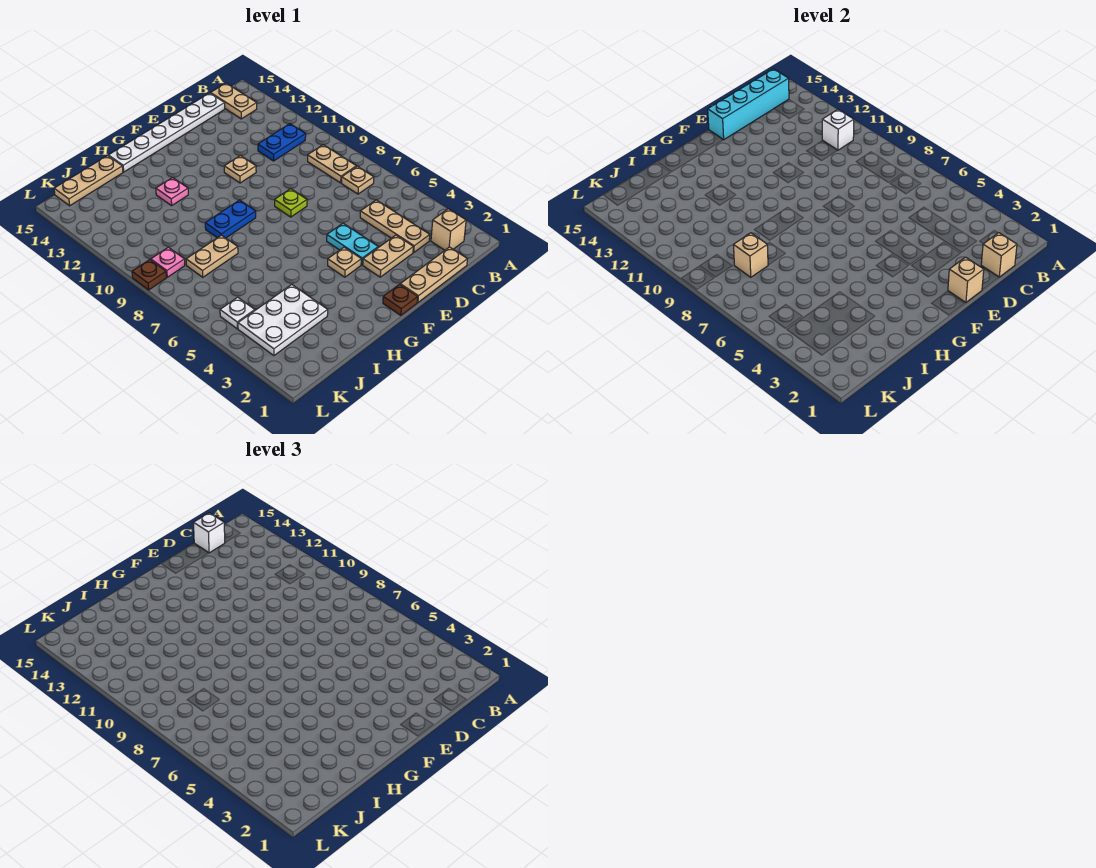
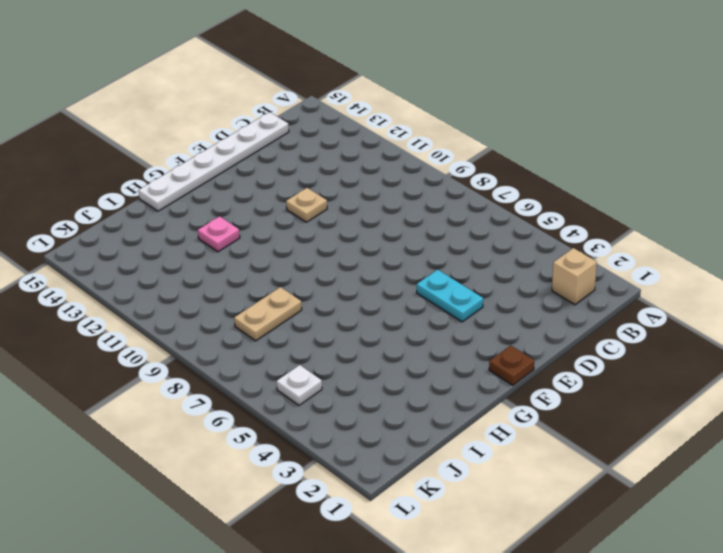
none -> tan plate B7 level 1
none -> tan plate B8:B9 level 1
none -> blue plate B11:C11 level 1

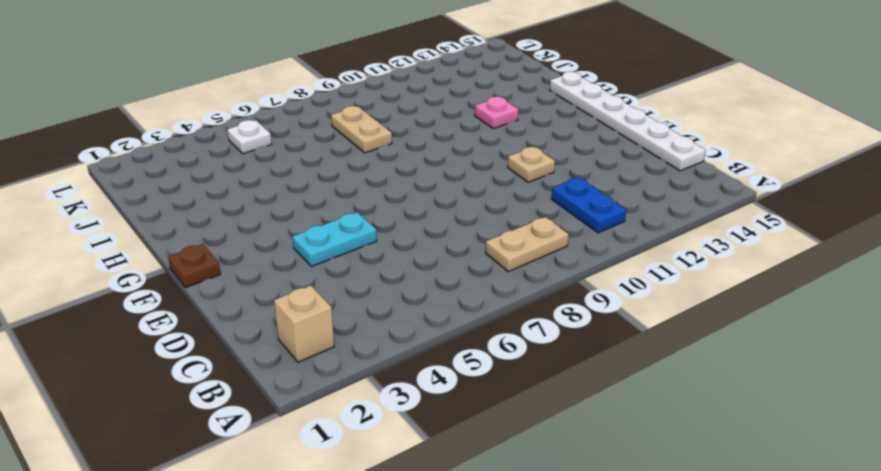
none -> tan plate B7 level 1
none -> tan plate B14:B15 level 1
none -> tan plate C1:E1 level 1

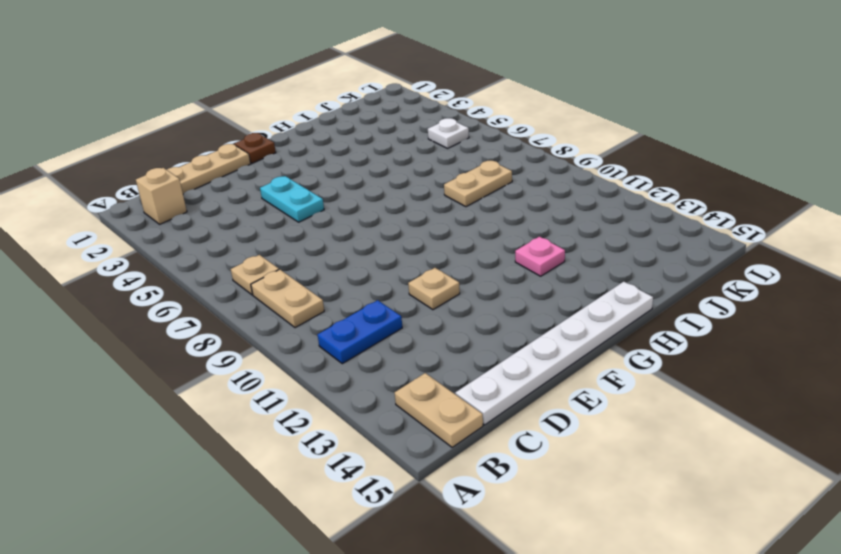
none -> tan plate C3:C5 level 1
none -> tan plate D3:E3 level 1
none -> lime plate E8 level 1

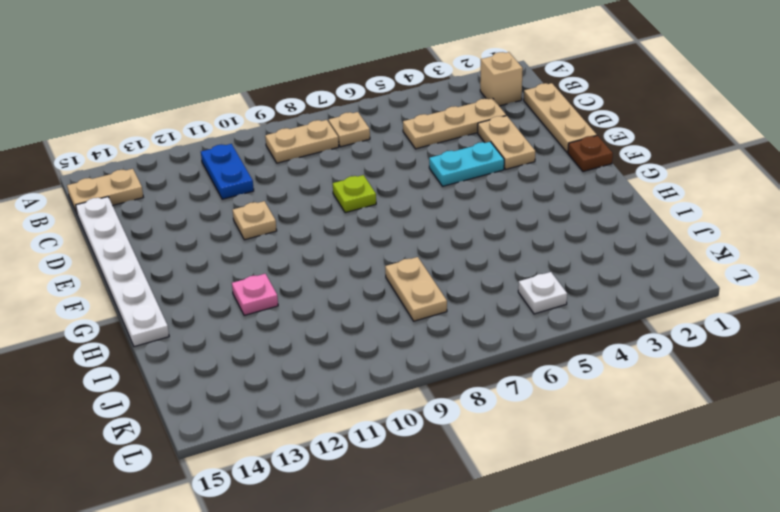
none -> tan plate F4 level 1
none -> blue plate G9:H9 level 1
none -> white plate I3:K4 level 1

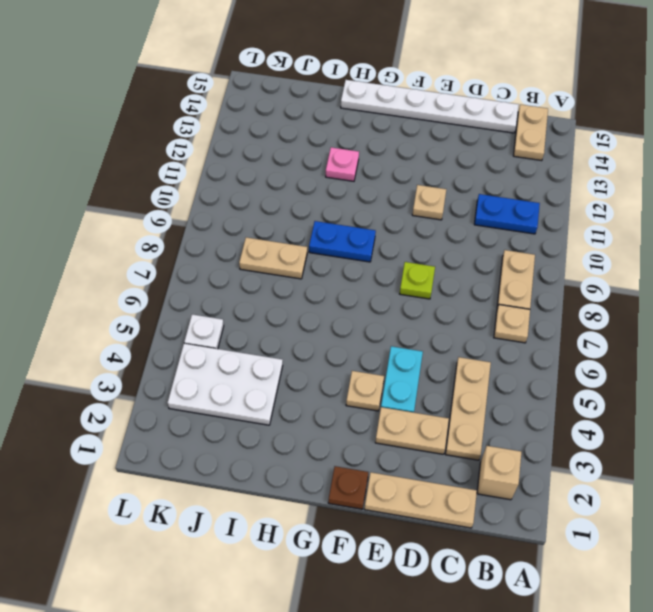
none -> tan plate I15:K15 level 1
none -> pink plate K9 level 1
none -> brown plate L9 level 1

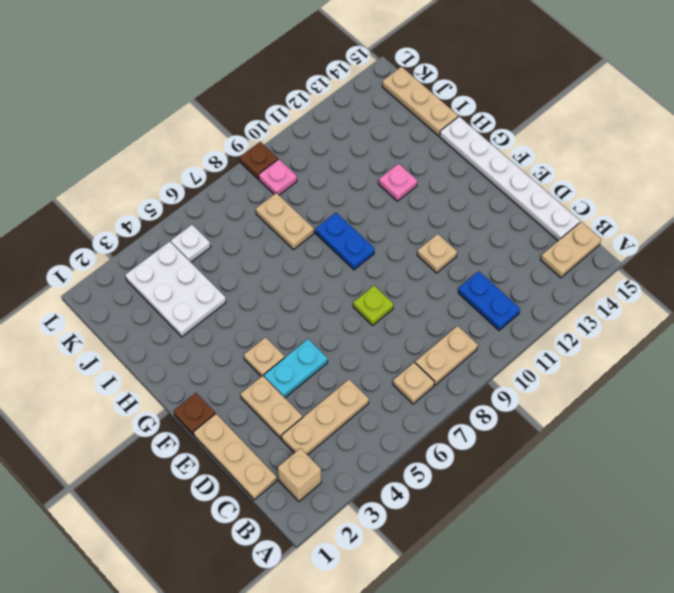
none -> white brick B11 level 2
none -> cyan brick B15:E15 level 2
none -> tan brick C1 level 2

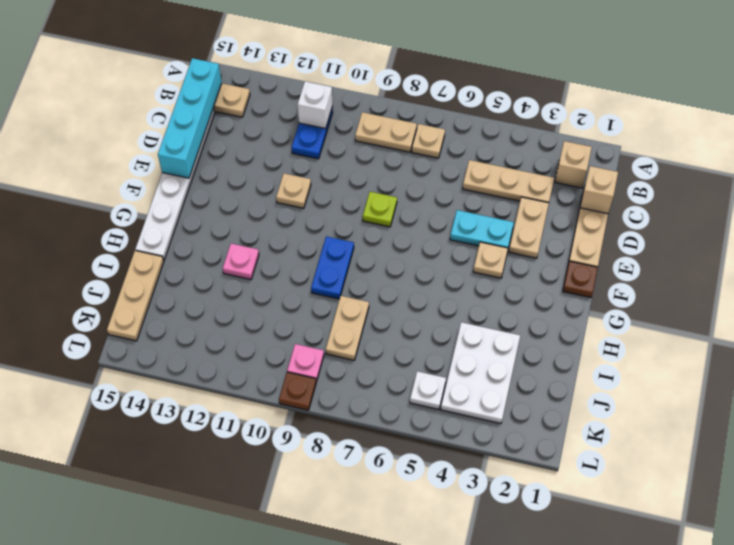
none -> tan brick E1 level 2
none -> tan brick J8 level 2
none -> white brick C15 level 3

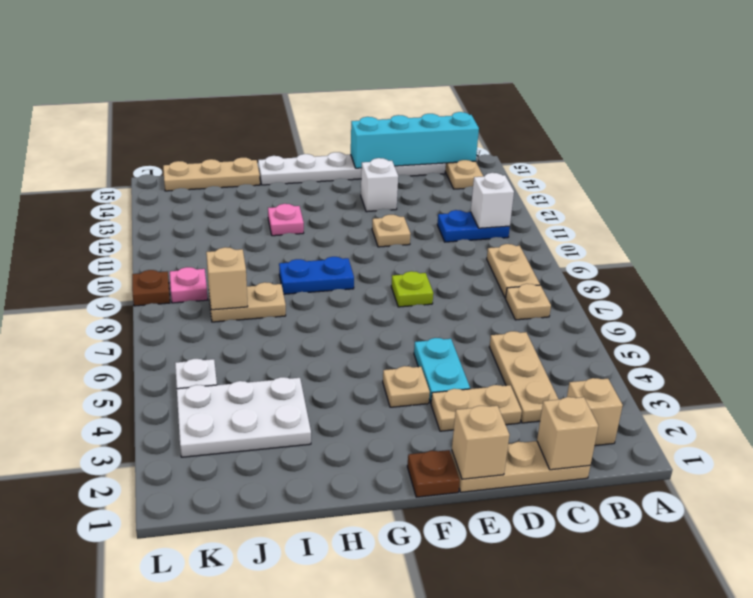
white brick E13 level 1 -> white brick C15 level 3

